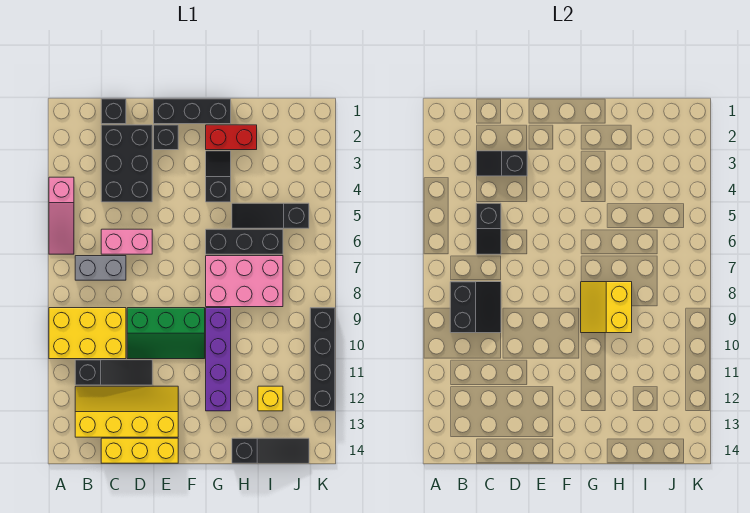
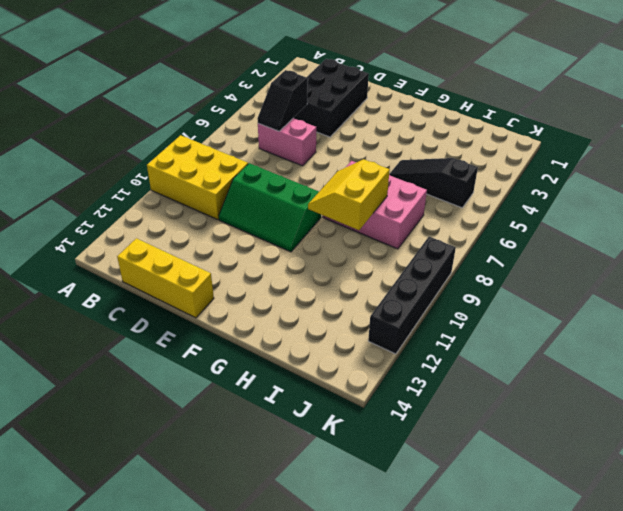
none -> pink slope A4:A6 level 1 top 4
none -> grey brick B7:C7 level 1
none -> black slope B11:D11 level 1 top B

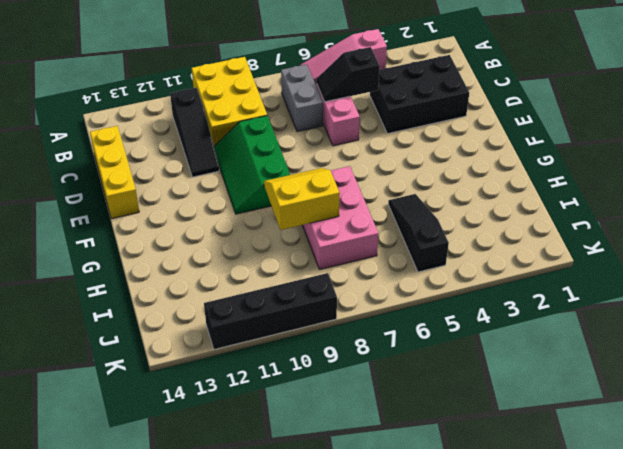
none -> yellow slope B12:E13 level 1 top 13
none -> black brick C1 level 1
none -> black brick E1:G1 level 1

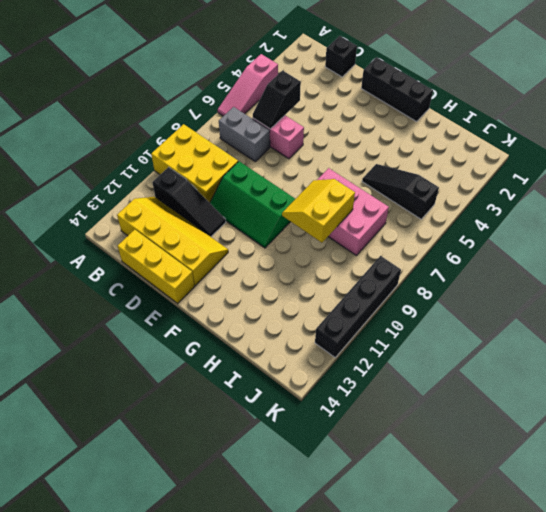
none -> black brick C2:D4 level 1
none -> black brick E2 level 1
none -> red brick G2:H2 level 1

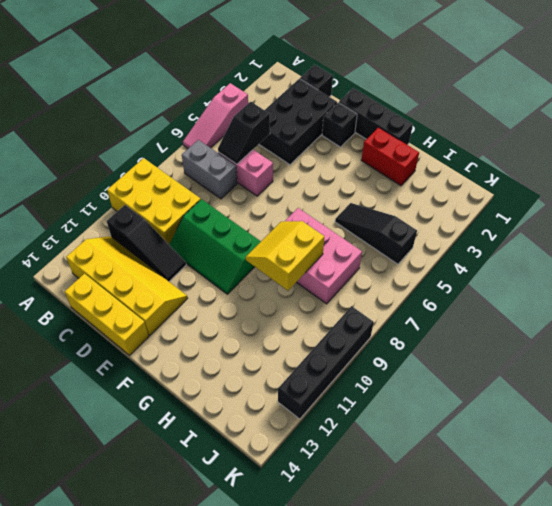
none -> black slope G3:G4 level 1 top 4
none -> black brick G6:I6 level 1
none -> purple brick G9:G12 level 1

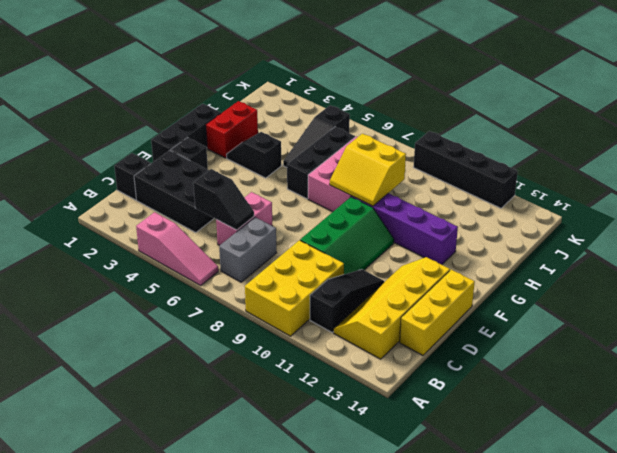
none -> black slope H14:J14 level 1 top H
none -> yellow brick I12 level 1
none -> black slope B8:C9 level 2 top B

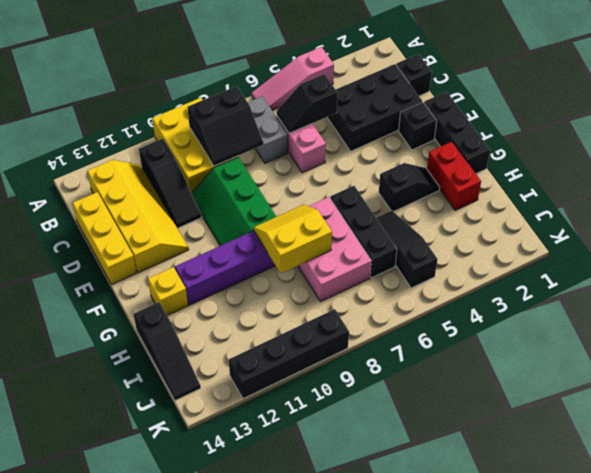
yellow brick G13 level 1 -> yellow brick I12 level 1
none -> black slope C3:D3 level 2 top D

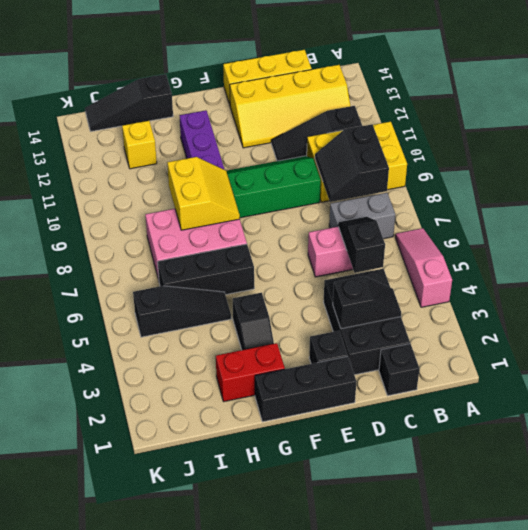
none -> black brick K9:K12 level 1

